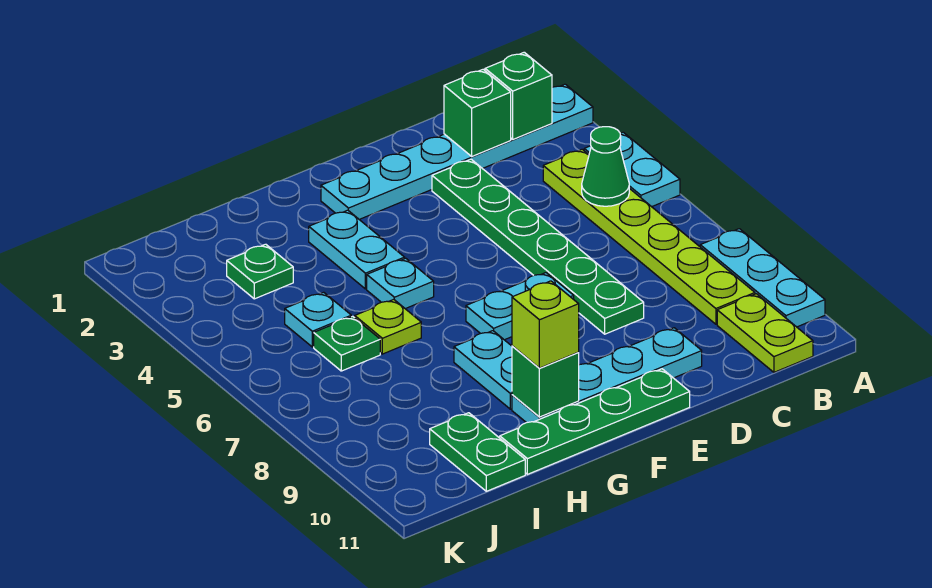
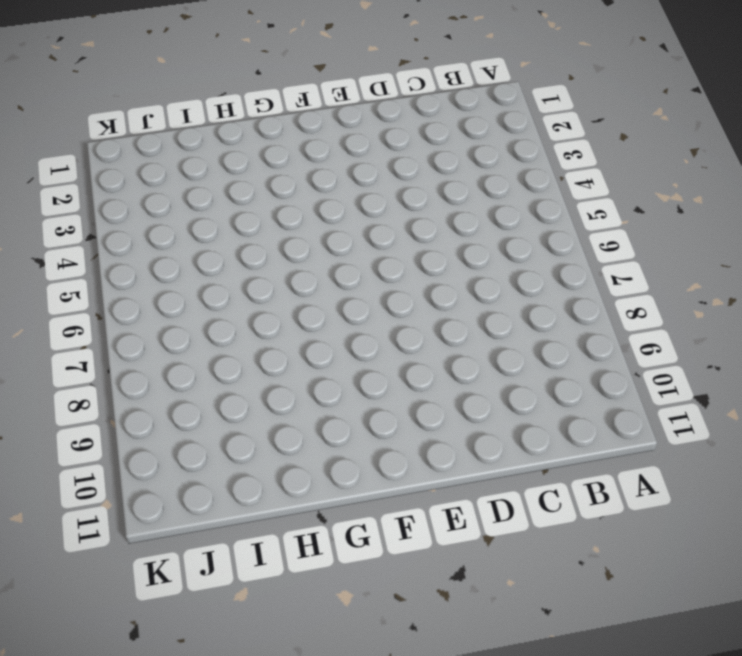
none -> cyan plate A2:F2 level 1
none -> cyan plate A4:A5 level 1
none -> cyan plate A8:A10 level 1

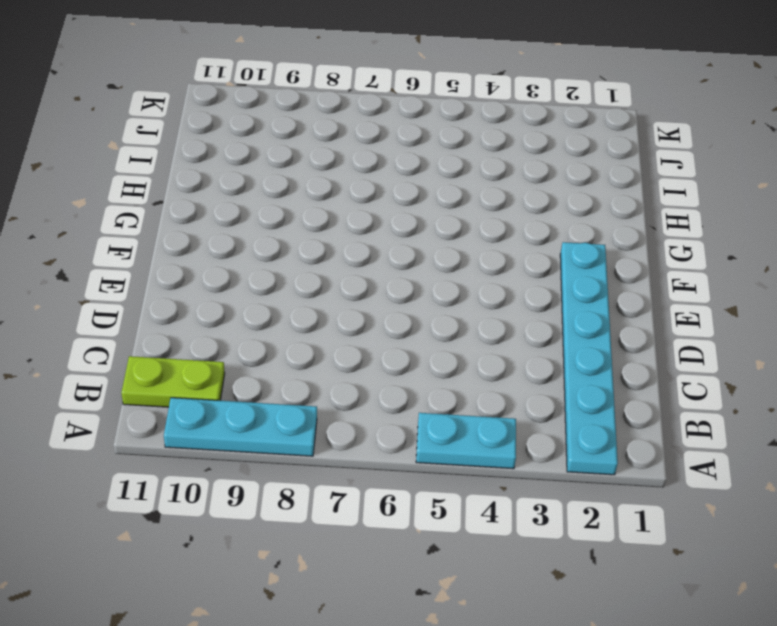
none -> lime plate B4:B9 level 1
none -> green plate D3:D8 level 1
none -> cyan plate D10:G10 level 1

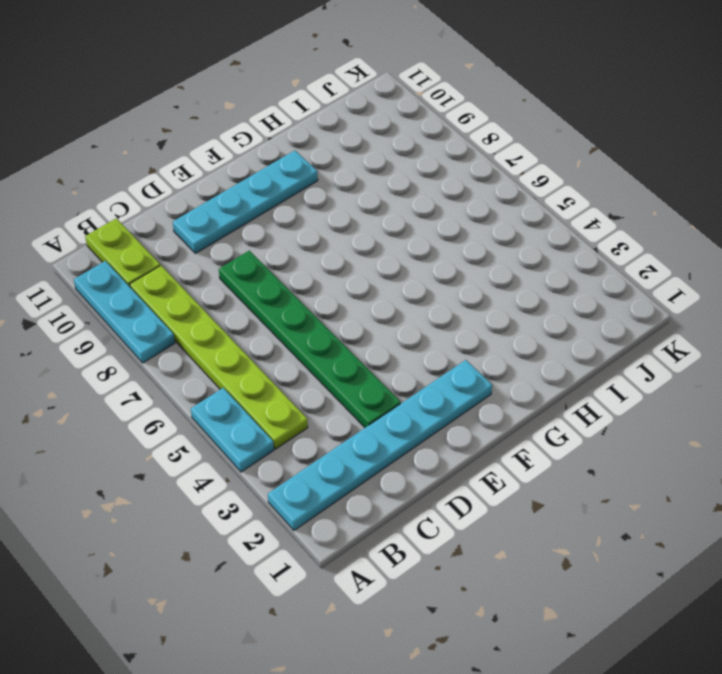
none -> cyan plate E7:F7 level 1
none -> green plate E11:H11 level 1
none -> cyan plate G3:G4 level 1

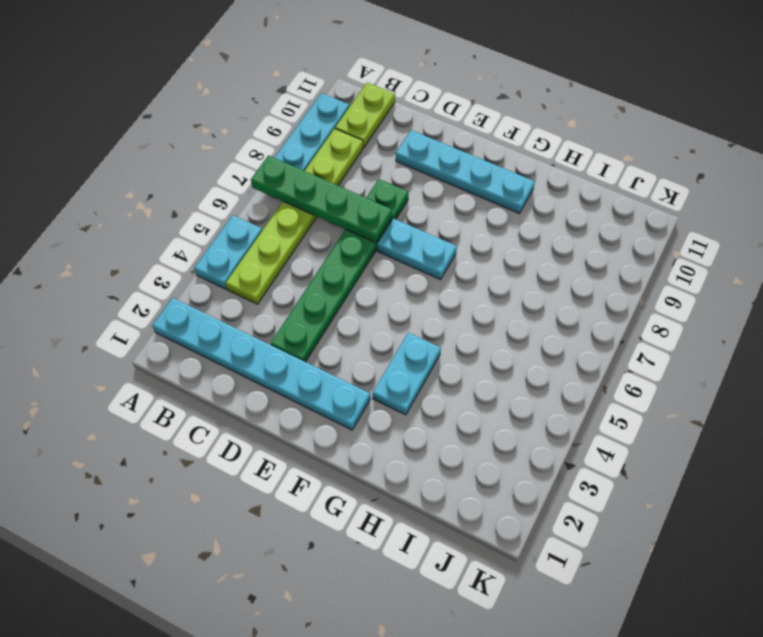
green plate A7:D7 level 2 -> green plate E11:H11 level 1
none -> cyan plate G5 level 1
none -> cyan plate G8:G9 level 1
none -> lime plate H6 level 1

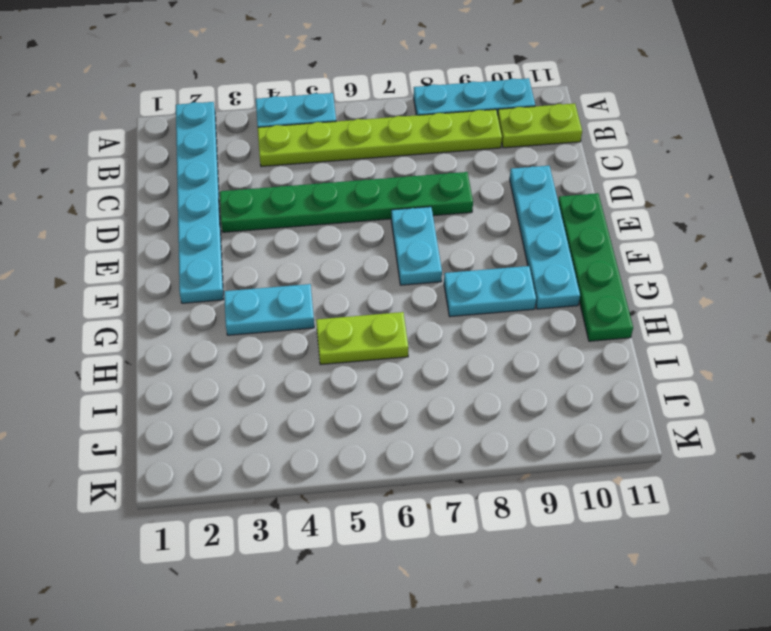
lime plate H5:H6 level 1 -> lime plate H6 level 1
none -> cyan plate G5 level 1
none -> green plate I3 level 1
none -> cyan plate I5 level 1

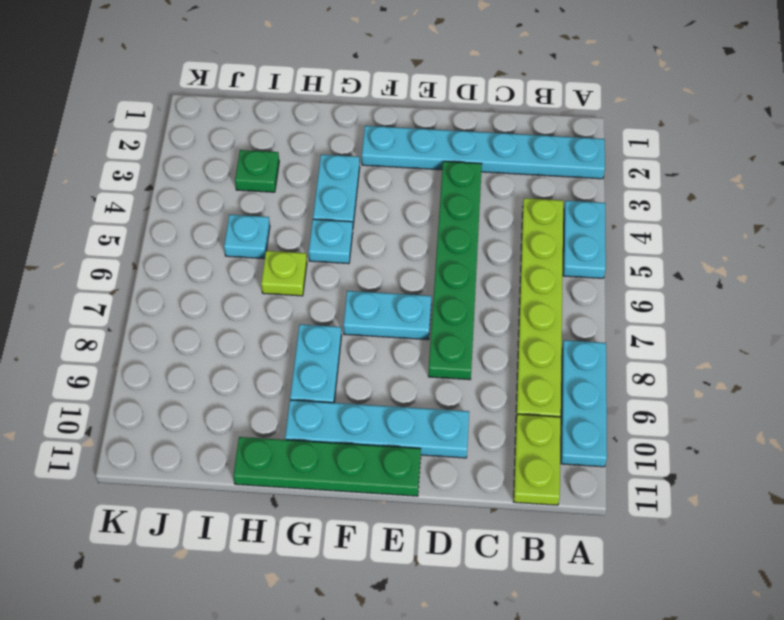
none -> green plate I6 level 1
none -> green plate I10:I11 level 1
none -> green brick B2 level 2

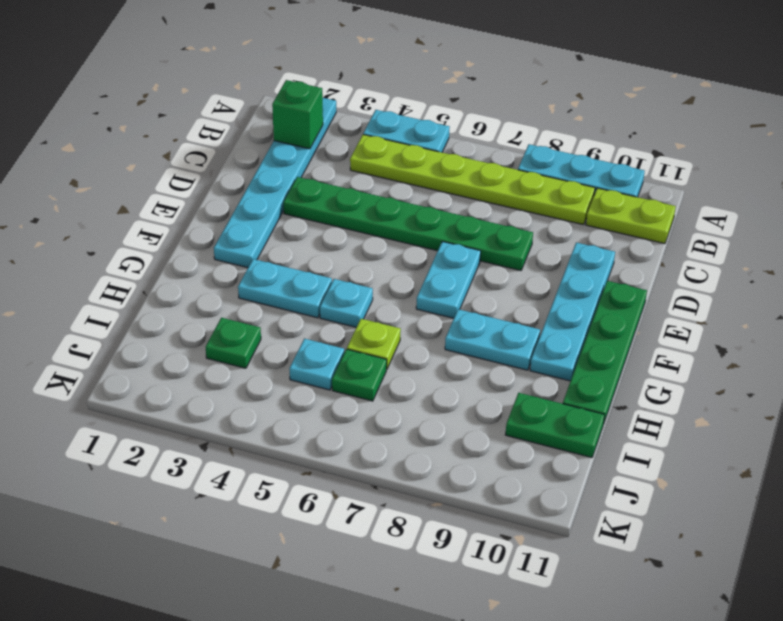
none -> green cone B5 level 2
none -> green brick C2 level 2
none -> green brick G10 level 2

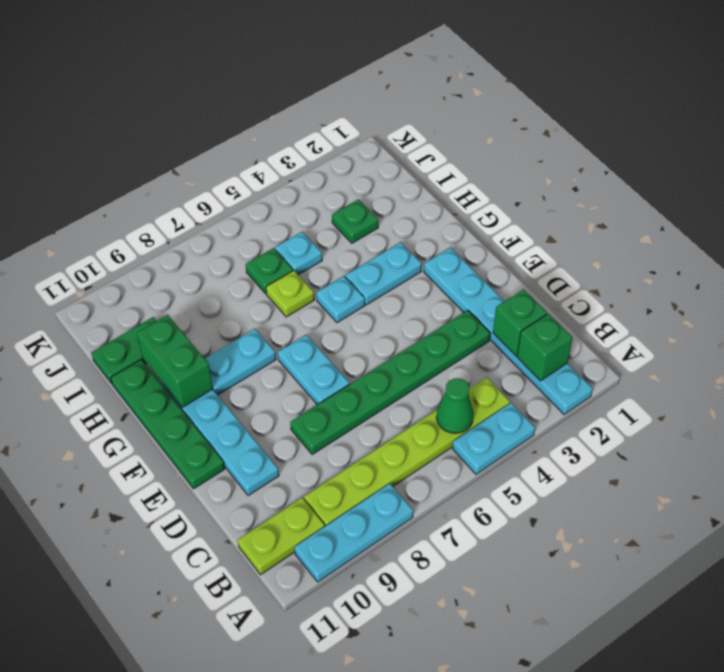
green brick G10:H10 level 2 -> green brick G10 level 2
none -> lime brick G10 level 3

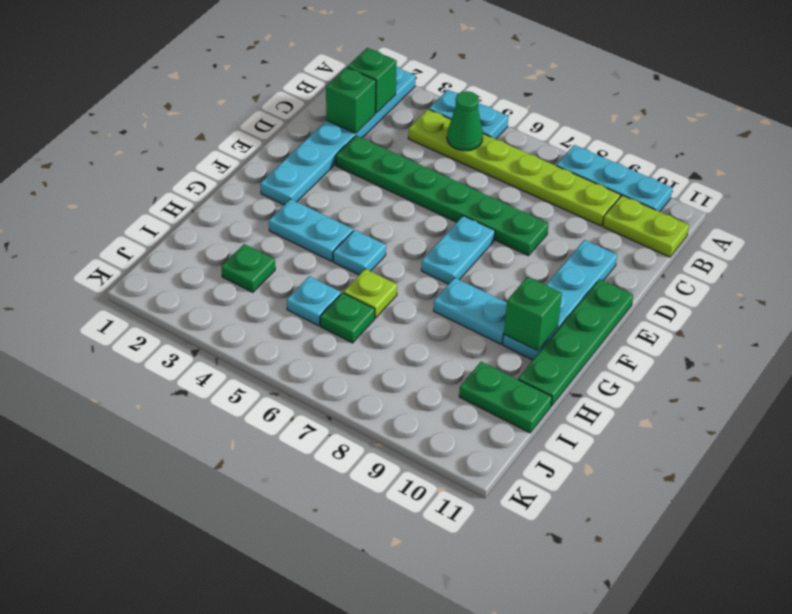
none -> lime brick G10 level 3

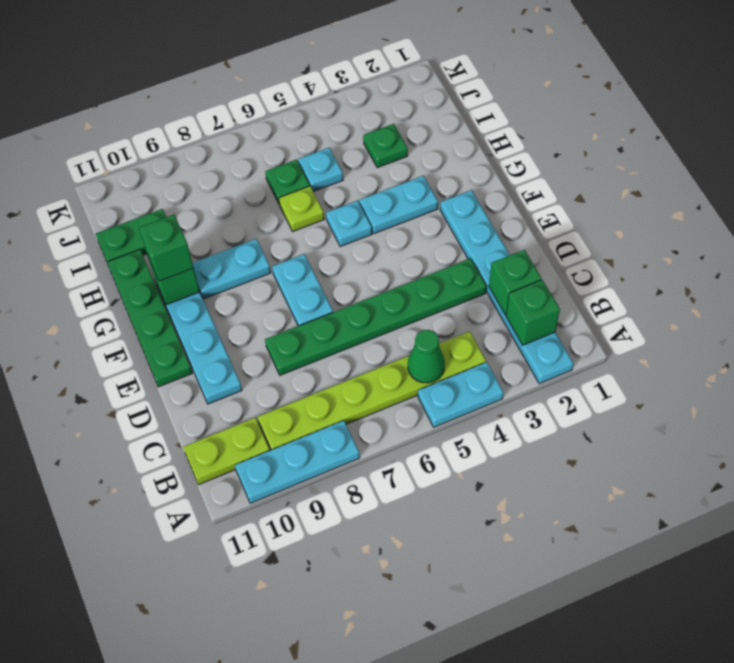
green brick G10 level 3 -> lime brick G10 level 3

